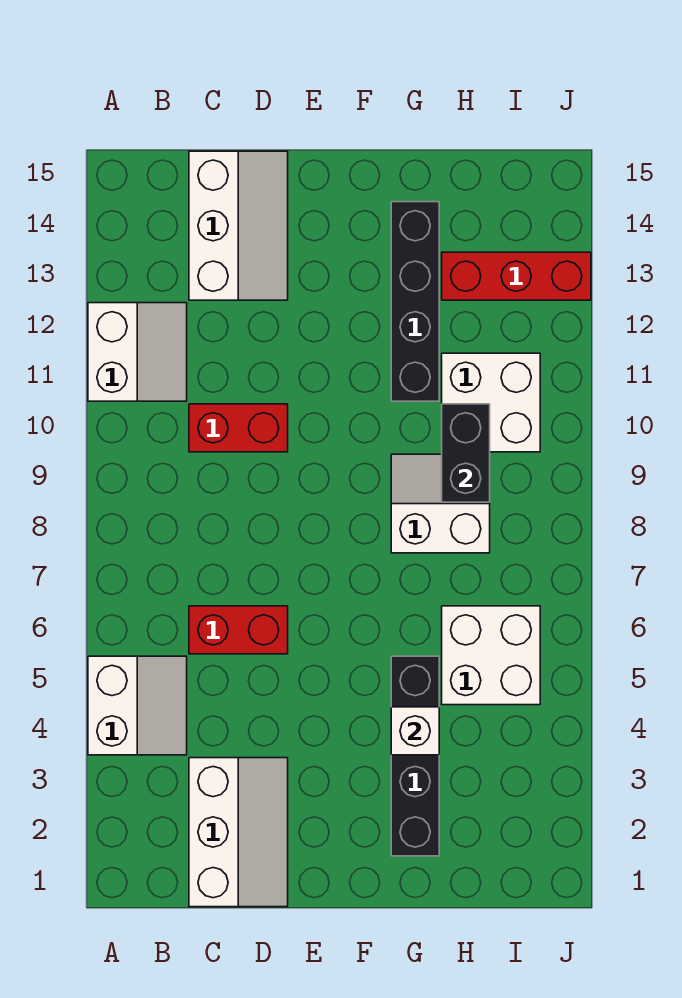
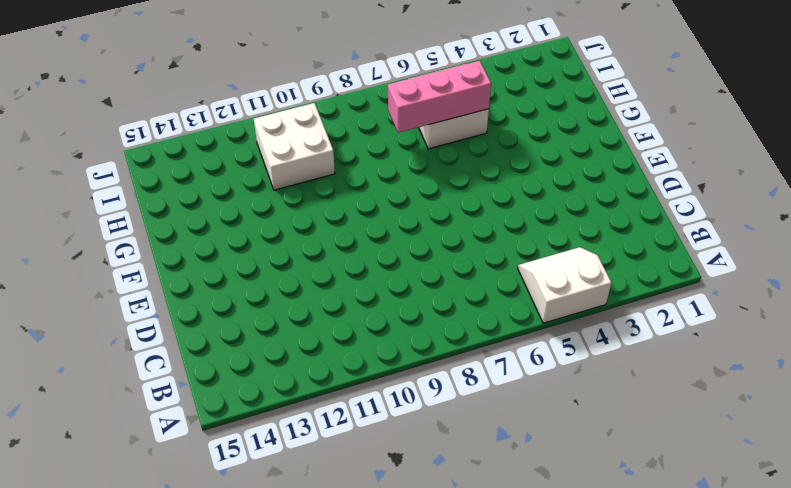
pink brick H5:H7 level 2 -> none
none -> white slope A11:B12 level 1 top A
none -> white slope C1:D3 level 1 top C
none -> red brick C6:D6 level 1

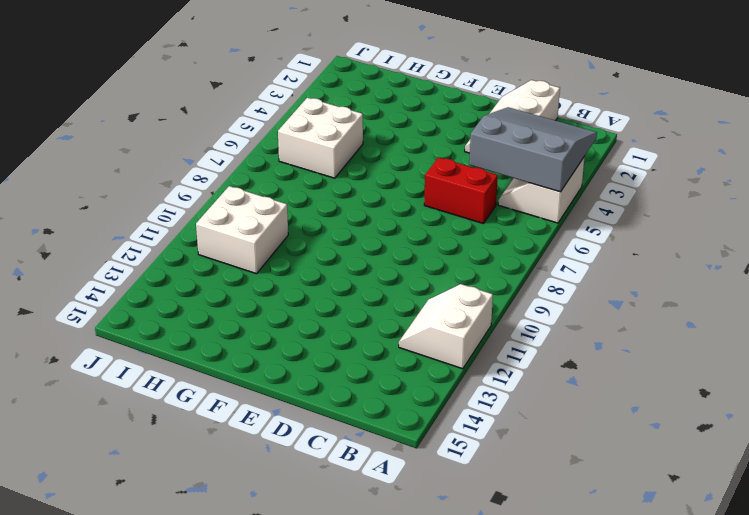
grey slope A3:C5 level 2 top 5 -> none
none -> red brick C10:D10 level 1
none -> white slope C13:D15 level 1 top C
none -> black brick G2:G5 level 1

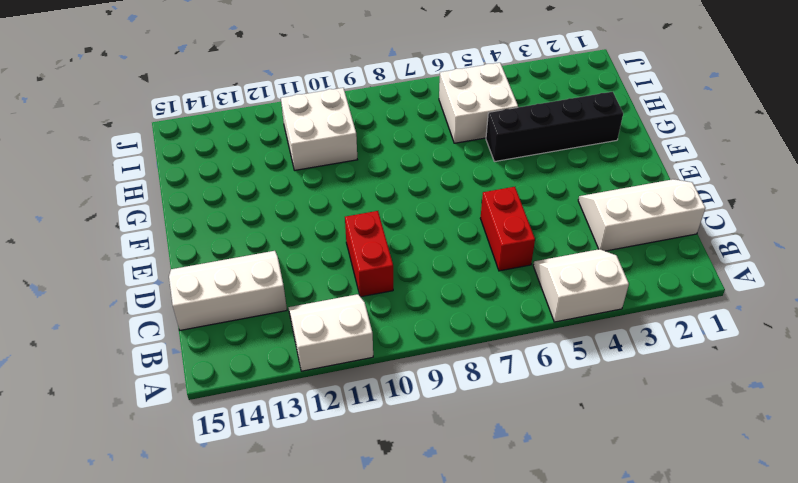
none -> white slope G8:H9 level 1 top 8
none -> black brick G11:G14 level 1
none -> red brick H13:J13 level 1

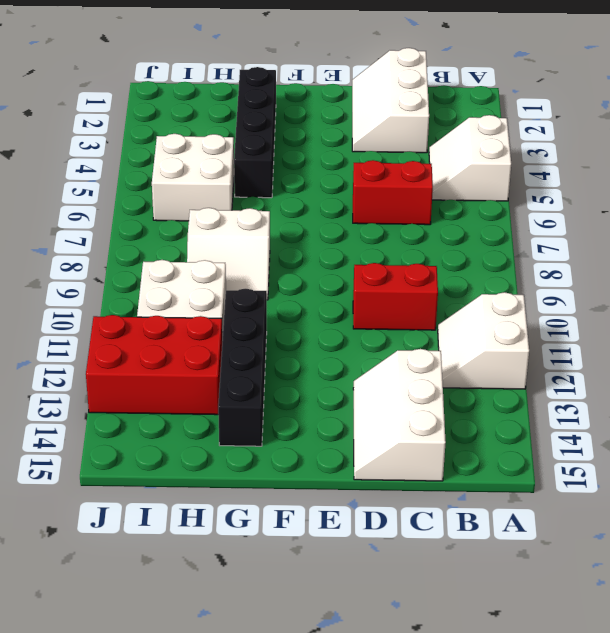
red brick H12:J13 level 1 -> red brick H13:J13 level 1
none -> white brick G4 level 2
none -> black brick H9:H10 level 2

